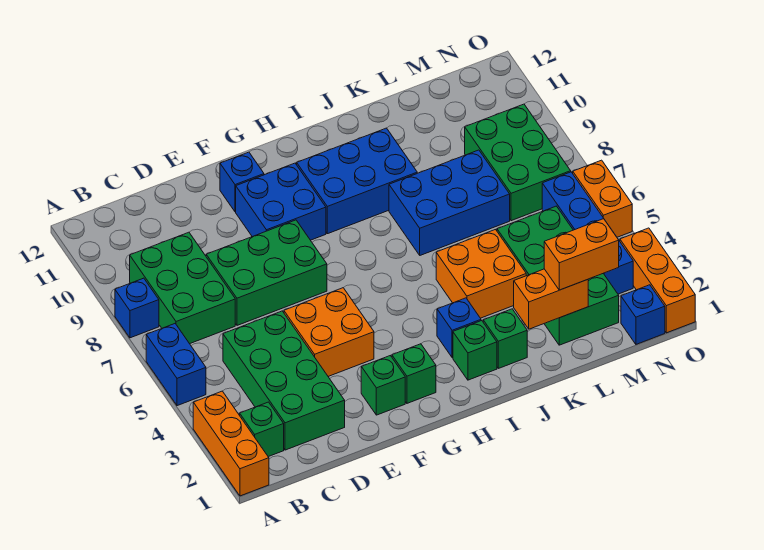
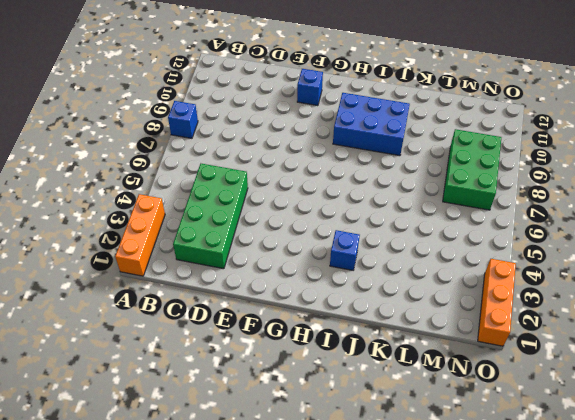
none -> blue brick A5:A6 level 1
none -> green brick B2 level 1
none -> green brick B7:C9 level 1

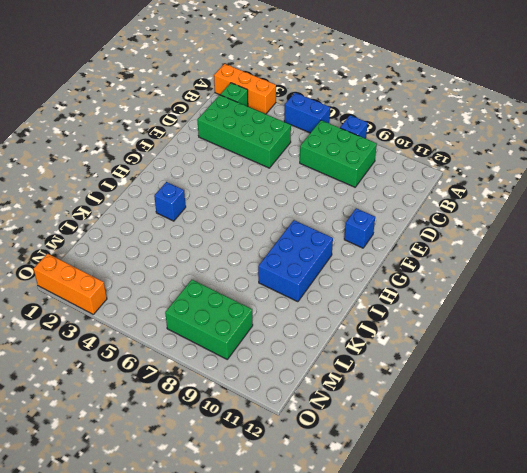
none -> green brick D7:F8 level 1
none -> orange brick E4:F5 level 1
none -> green brick F2 level 1

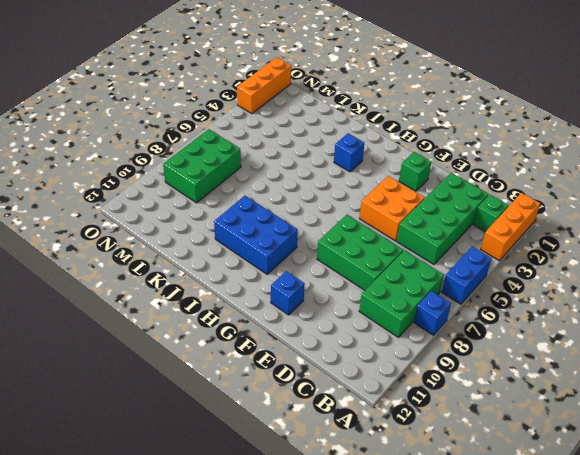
none -> blue brick F9:G10 level 1
none -> green brick G2 level 1
none -> green brick I2 level 1

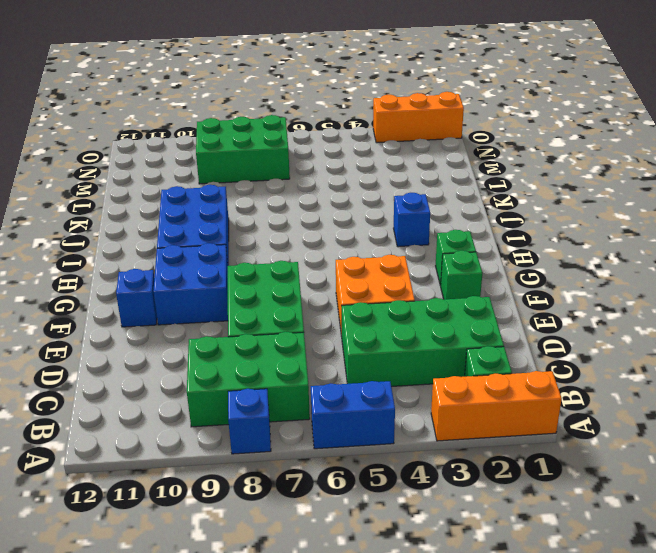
none -> green brick I2 level 1
none -> green brick J2 level 1
none -> orange brick J4:K5 level 1

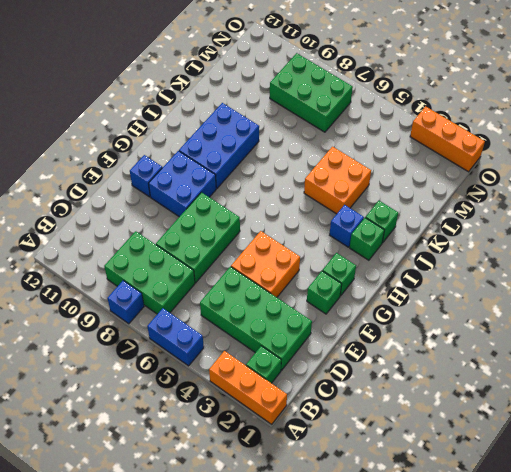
none -> blue brick J7:L8 level 1
none -> green brick L2:M5 level 1
none -> blue brick N1 level 1

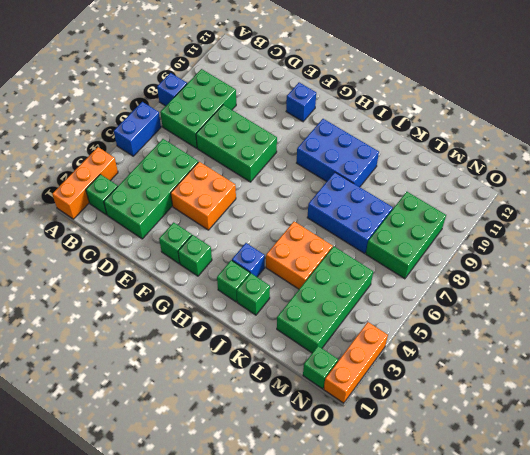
green brick N1 level 1 -> blue brick N1 level 1
none -> blue brick F9:G10 level 1
none -> blue brick N3:N6 level 1
none -> orange brick O5:O6 level 1

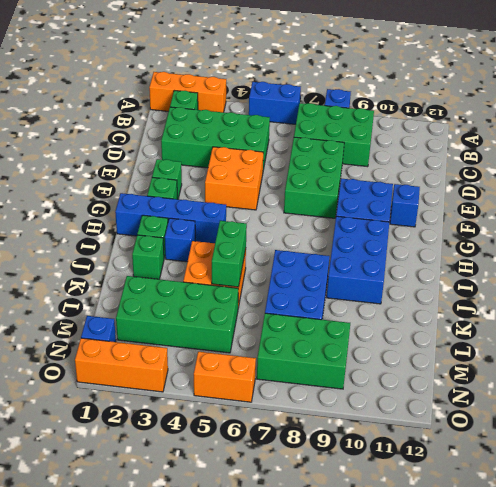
blue brick H1:H4 level 1 -> blue brick N3:N6 level 1
green brick J5:K5 level 2 -> none
none -> orange brick K2:L2 level 2
none -> orange brick L2:M2 level 3

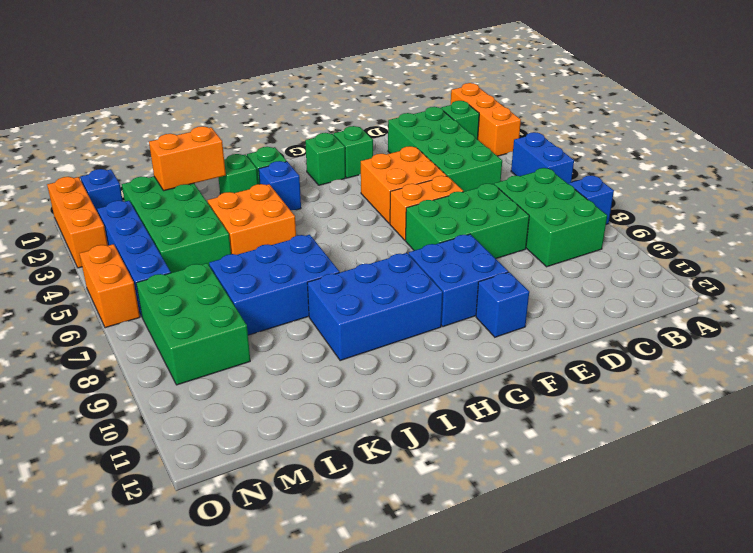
orange brick E6:F6 level 1 -> orange brick L2:M2 level 3

